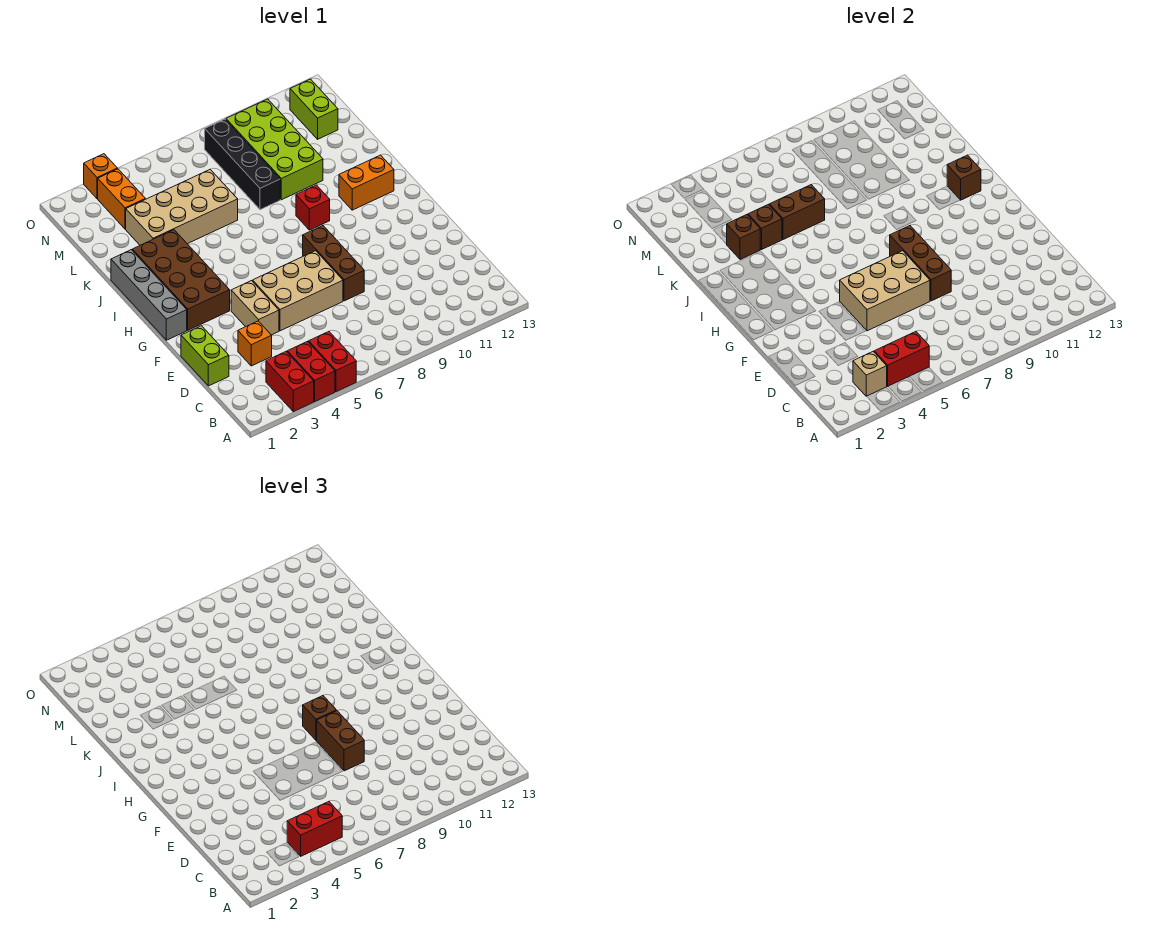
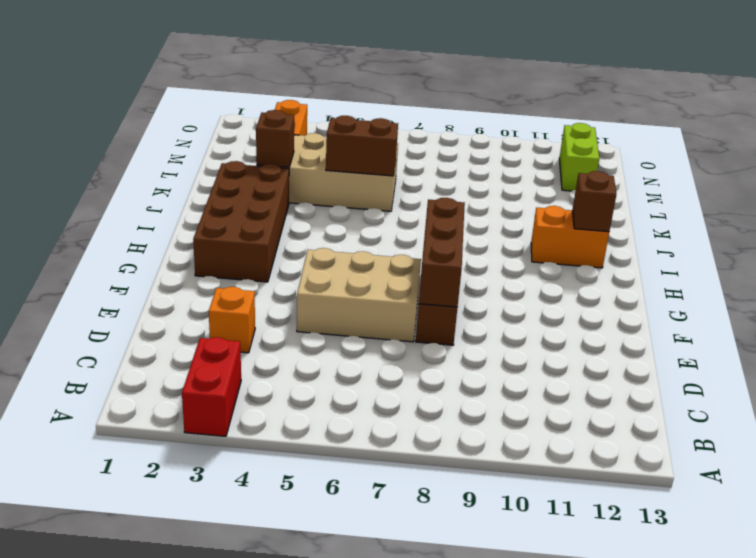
none -> red brick A4:B4 level 1
none -> red brick A5:B5 level 1
none -> lime brick D1:E1 level 1

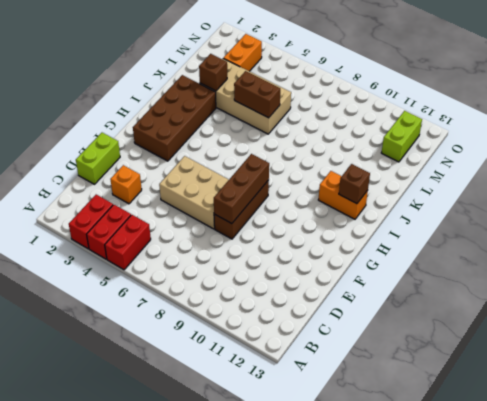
none -> tan brick E4:F4 level 1
none -> grey brick G1:J1 level 1
none -> red brick I9 level 1

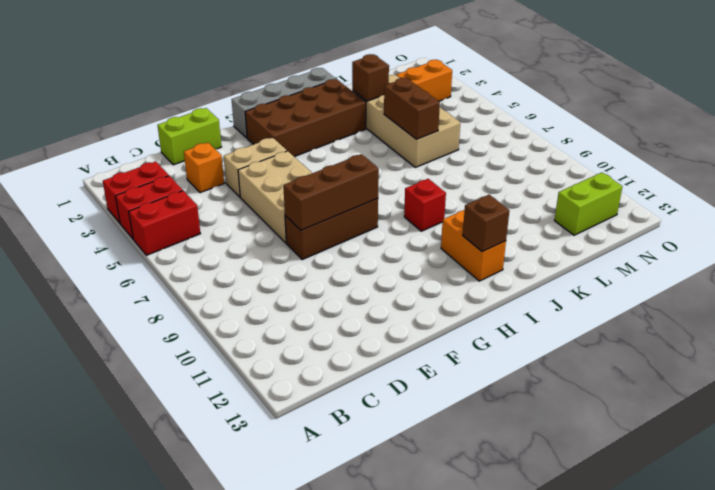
none -> black brick K8:N8 level 1
none -> lime brick K9:N10 level 1
none -> orange brick O3 level 1

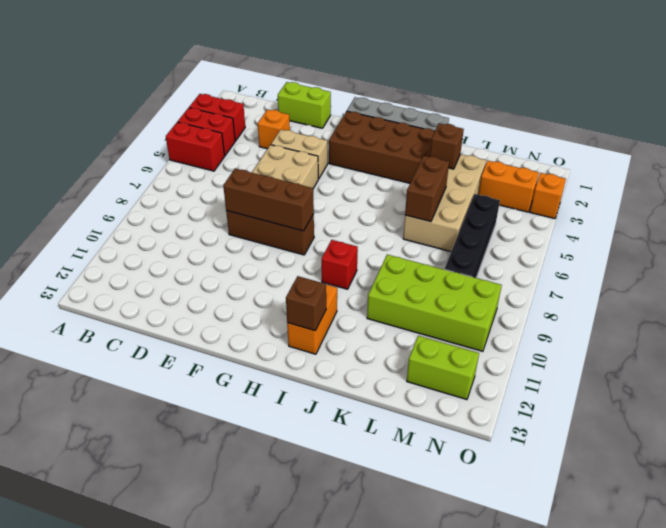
black brick M5:M8 level 1 -> black brick K8:N8 level 1
none -> tan brick B3 level 2
none -> red brick B4:B5 level 2
none -> tan brick E5:F7 level 2

